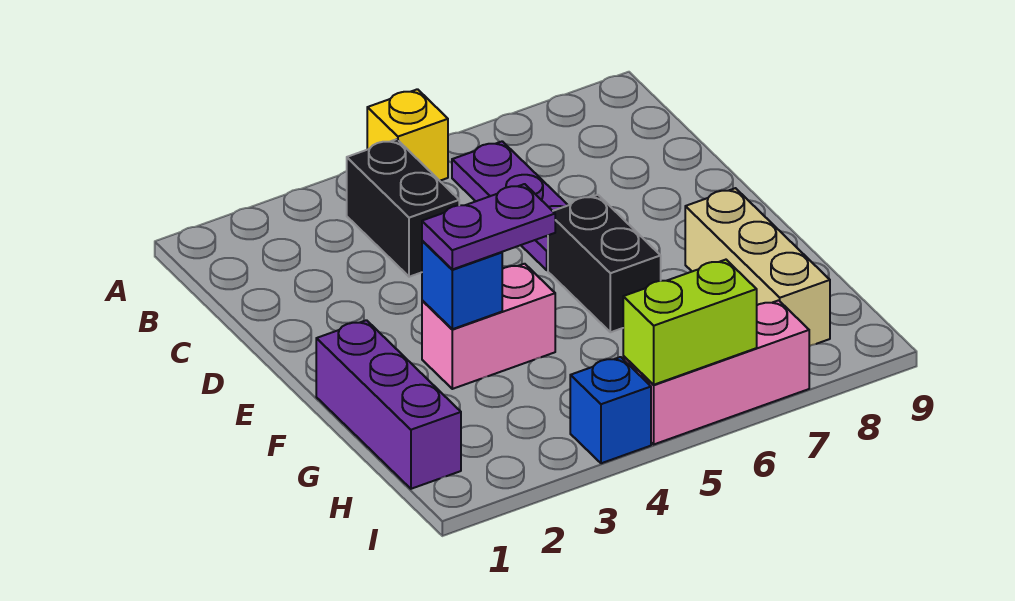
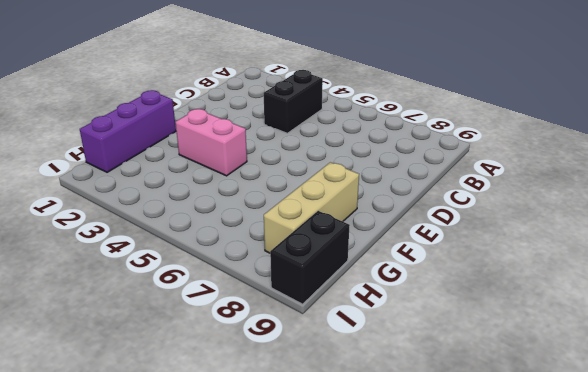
black brick H9:I9 level 1 -> black brick E6:F6 level 1
none -> yellow brick A5 level 1
none -> purple plate B6:D6 level 1
none -> blue brick I4 level 1

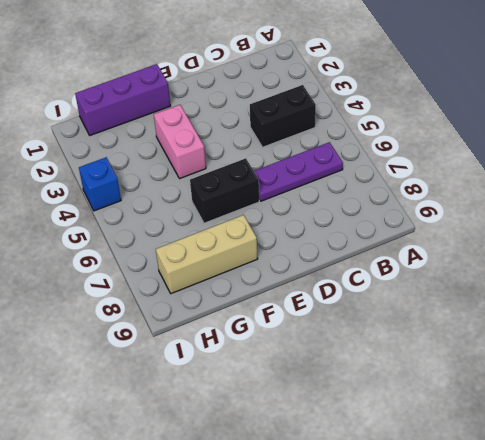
none -> yellow brick A5 level 1
none -> pink brick I5:I7 level 1
none -> blue brick F3 level 2

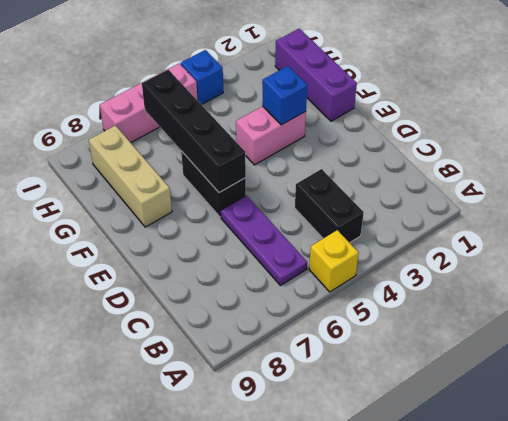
black brick E6:H6 level 2 -> none
none -> lime brick I5:I6 level 2
none -> purple plate F3:F4 level 3

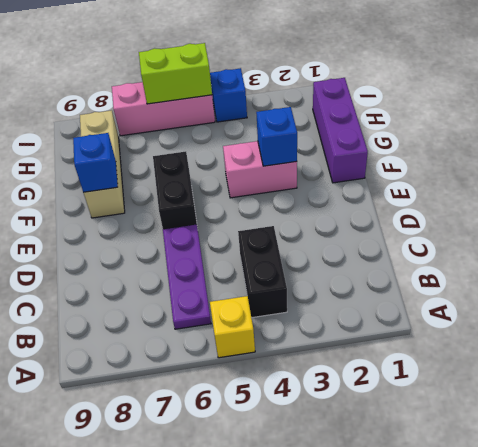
blue brick F8 level 2 -> none
none -> purple plate F3:F4 level 3

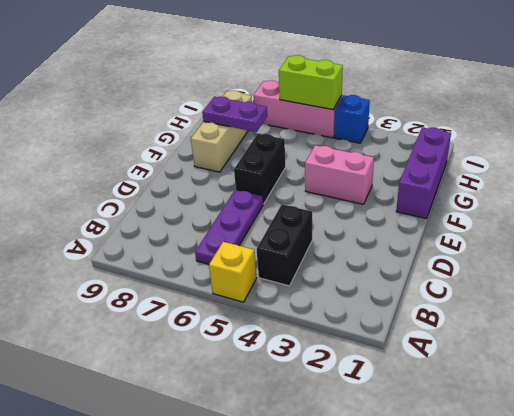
purple plate G7:G8 level 2 -> purple plate F3:F4 level 3
none -> blue brick F3 level 2

